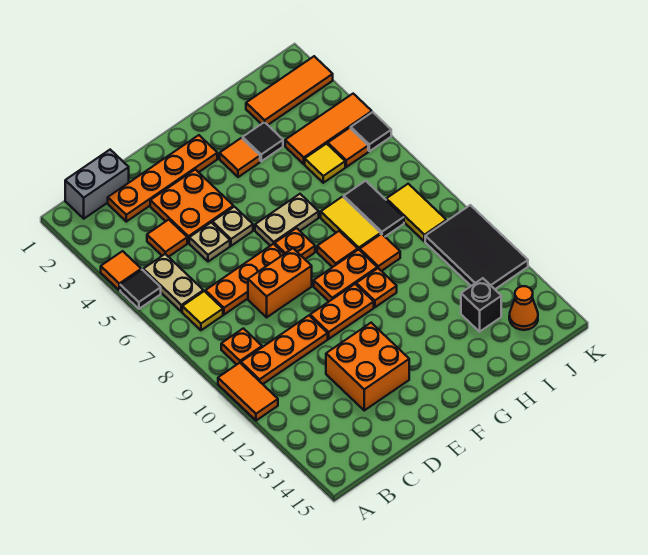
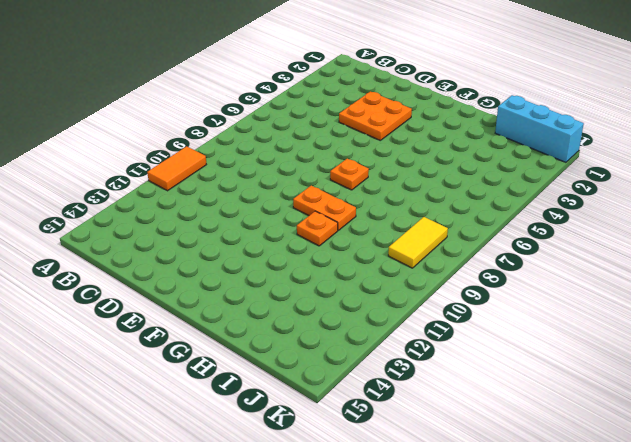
cyan brick I1:K1 level 1 -> none
none -> orange tile A4 level 1
none -> black tile A5 level 1
none -> grey brick B1:C1 level 1
none -> tan plate B5:B6 level 1

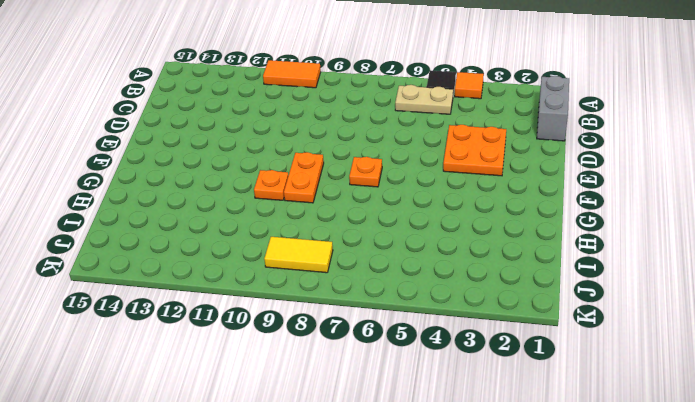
none -> yellow tile B7 level 1
none -> orange plate B9 level 1
none -> orange plate B10:D10 level 1
none -> orange plate C2:F2 level 1

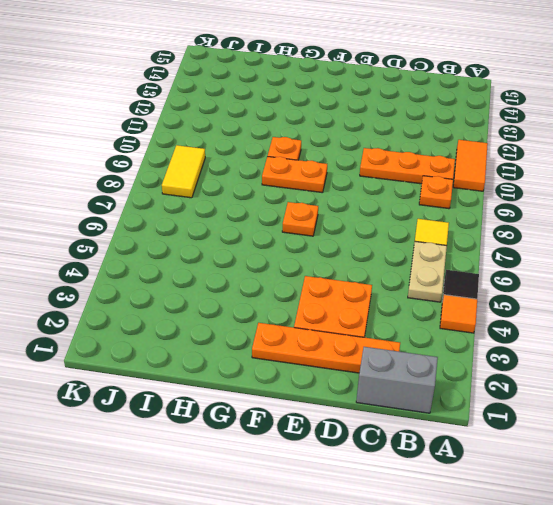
none -> orange tile C4 level 1
none -> orange plate C7:E7 level 1
none -> tan plate D5 level 1
none -> orange brick D8:E8 level 1

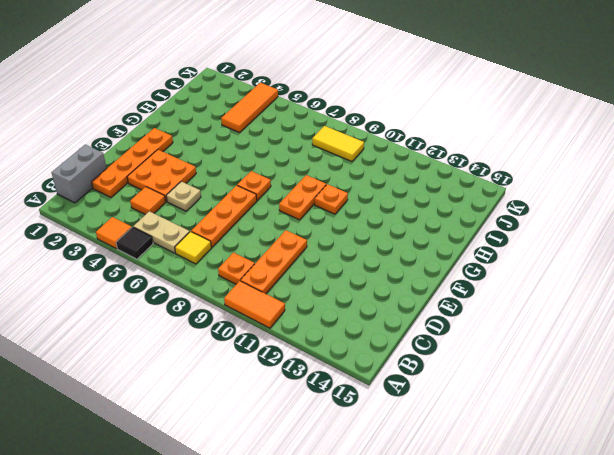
none -> orange brick D8:E8 level 1
none -> orange brick D12:E13 level 1
none -> tan plate E5 level 1
none -> orange plate E10:F10 level 1

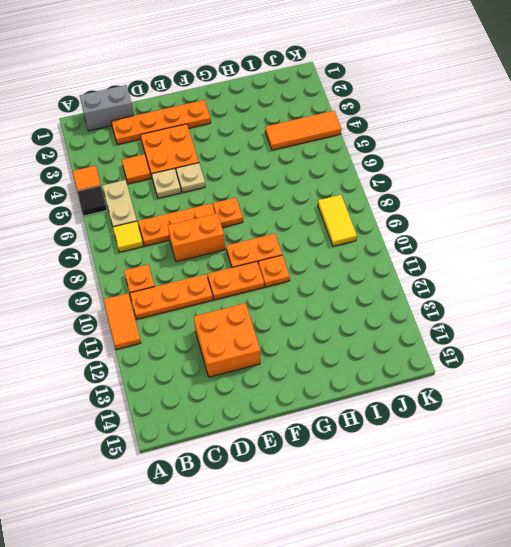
none -> tan plate F6:G6 level 1
none -> orange tile G3 level 1
none -> orange tile G8 level 1
none -> black tile H3 level 1

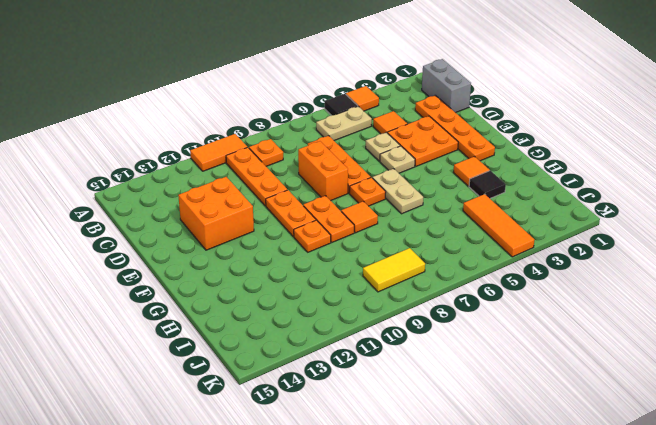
none -> yellow tile B7 level 1
none -> yellow tile H7:H8 level 1
none -> orange tile H9 level 1
none -> orange tile I2:K2 level 1

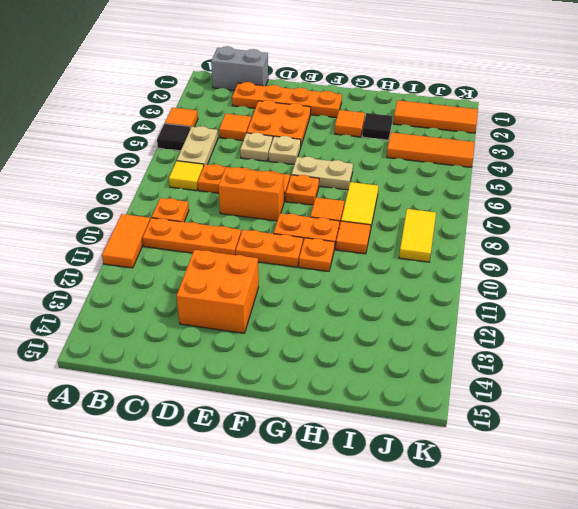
none -> yellow tile I5 level 1
none -> black tile I7:I8 level 1
none -> black brick I13 level 1
none -> orange tile J5 level 1

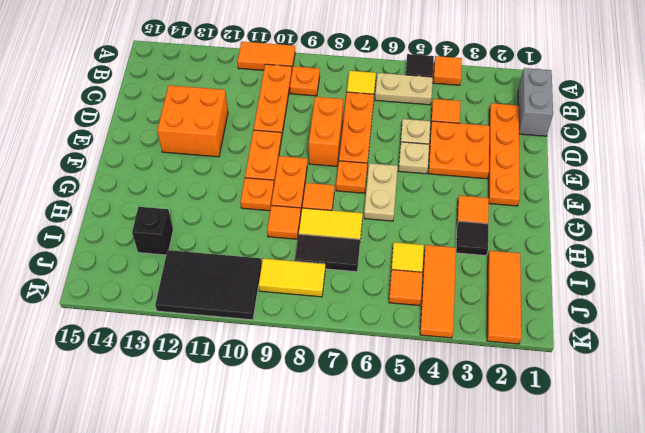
none -> orange cone J14 level 1
none -> black tile K5 level 1

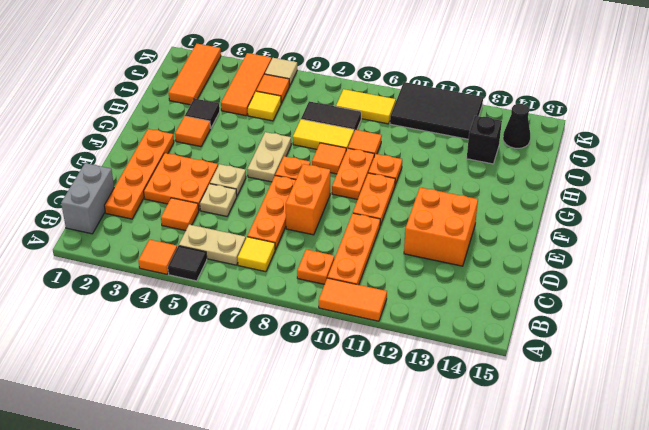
black cone J14 level 1 -> orange cone J14 level 1
tan tile K5 level 1 -> black tile K5 level 1

